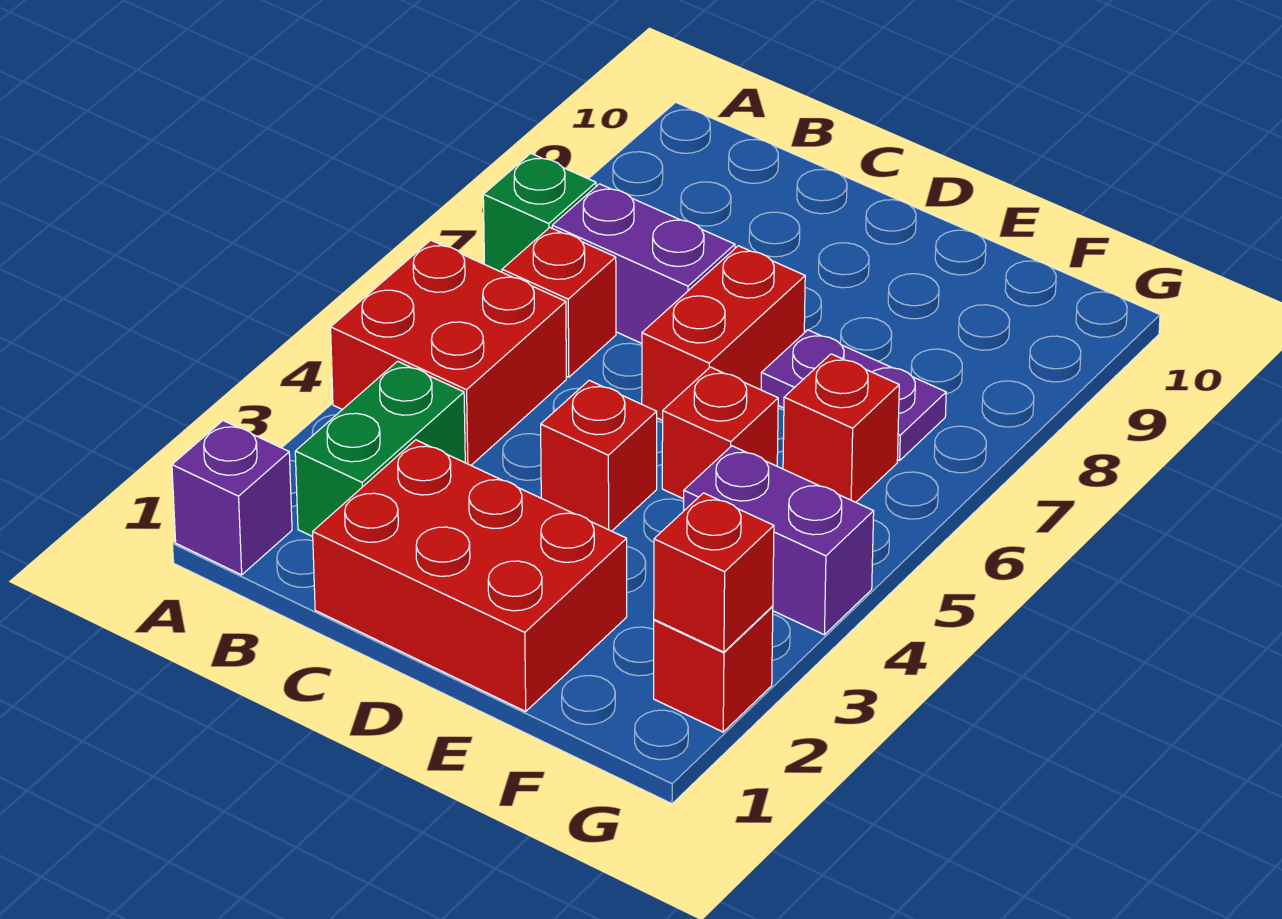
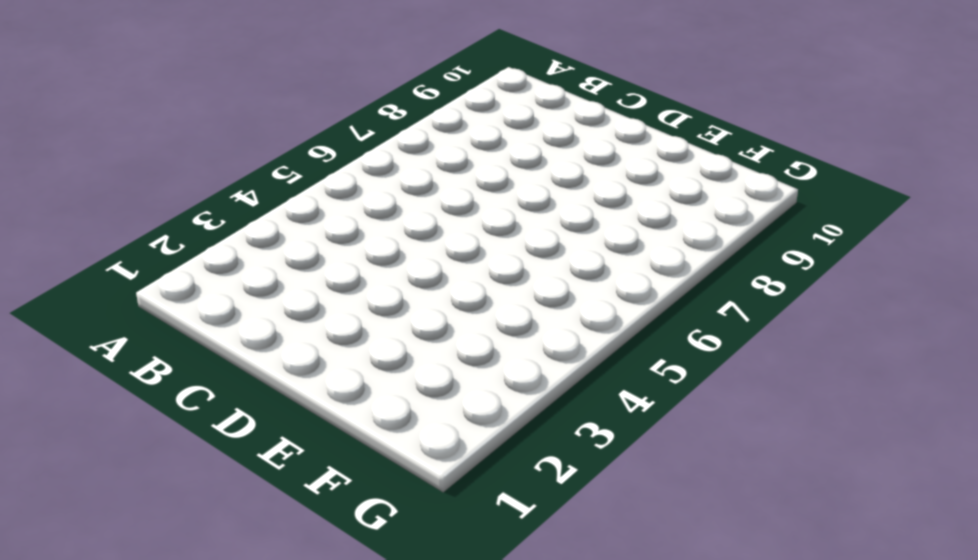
none -> purple brick A1 level 1
none -> red brick A4:B5 level 1
none -> green brick A7 level 1

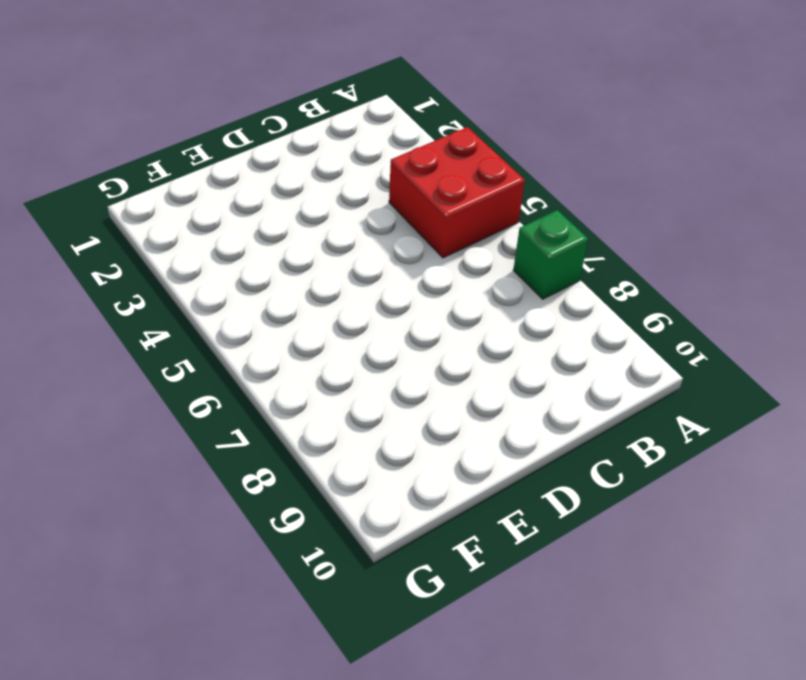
none -> purple brick A1 level 1
none -> green brick B2:B3 level 1
none -> red brick B6 level 1

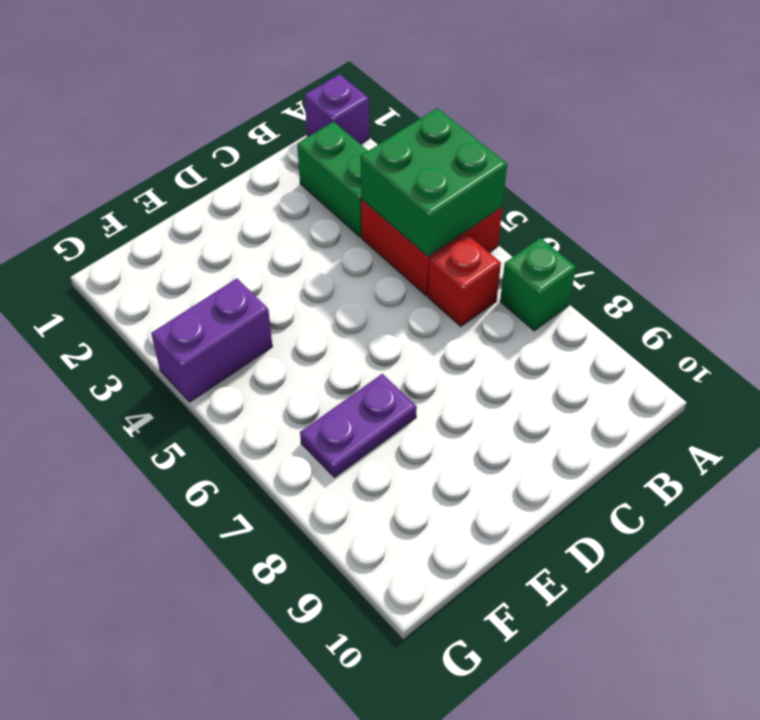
green brick A4:B5 level 2 -> none
none -> purple brick B7:C7 level 1
none -> red brick C1:E2 level 1
none -> red brick D4 level 1

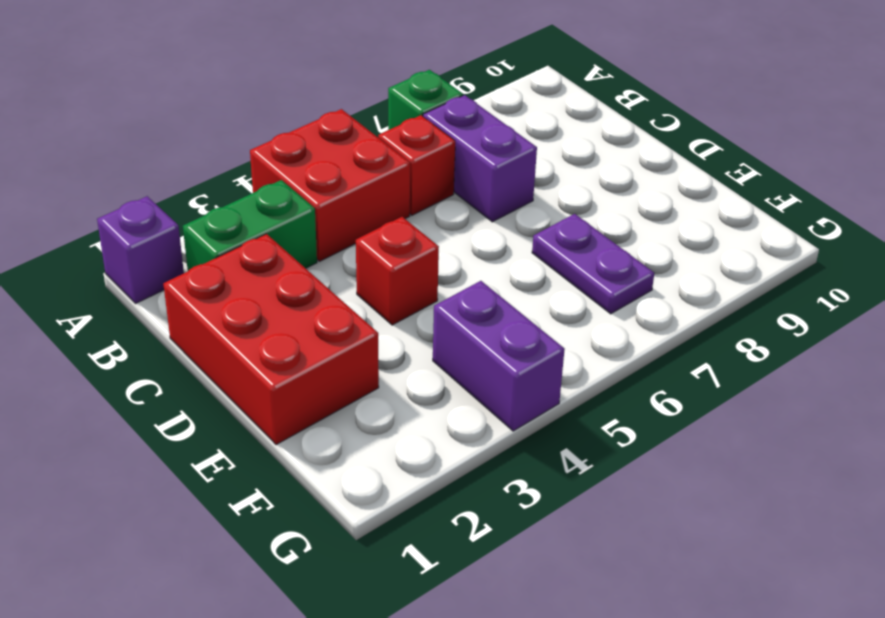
none -> red brick D6:D7 level 1
none -> red brick E5 level 1
none -> red brick F6 level 1

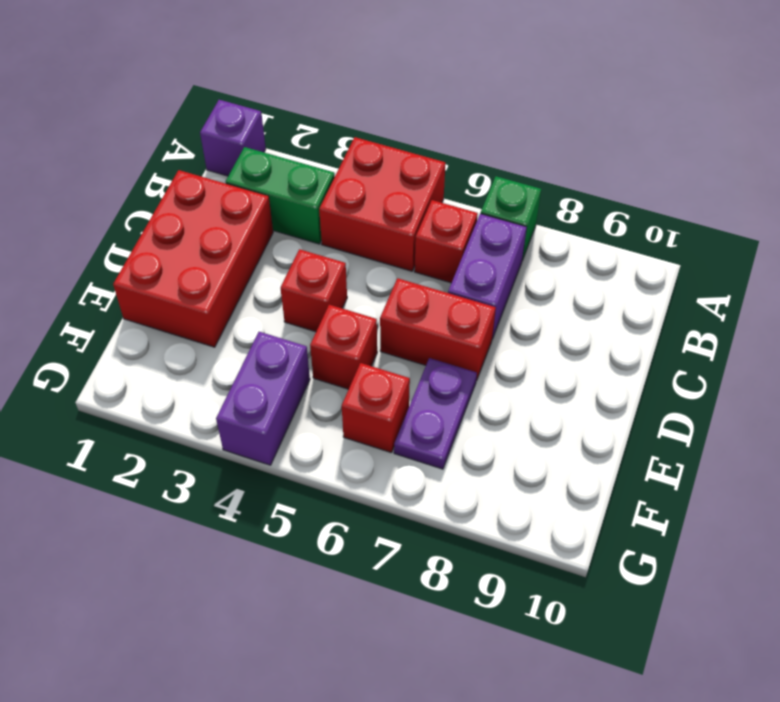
none -> red brick G2 level 1
none -> red brick G2 level 2

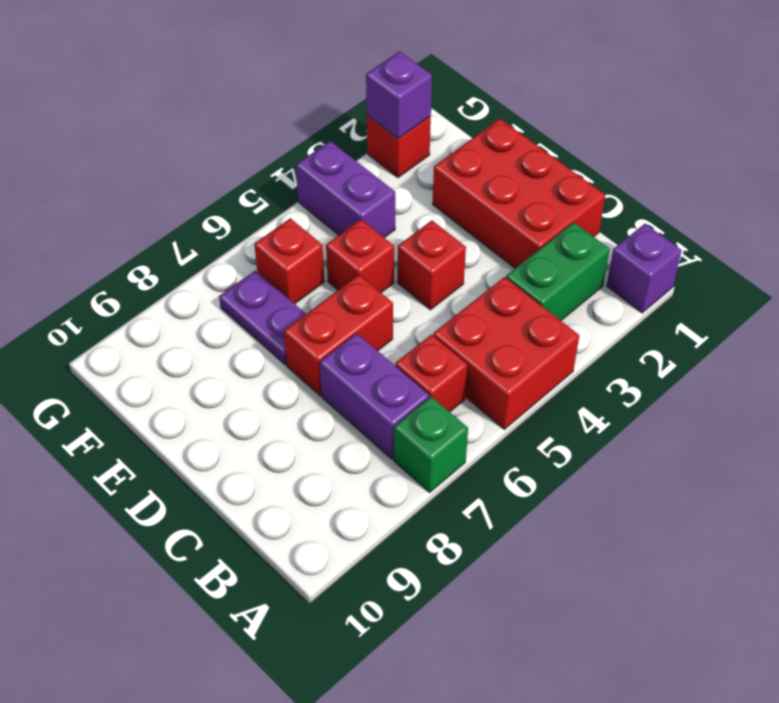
purple brick G2 level 2 -> red brick G2 level 2

